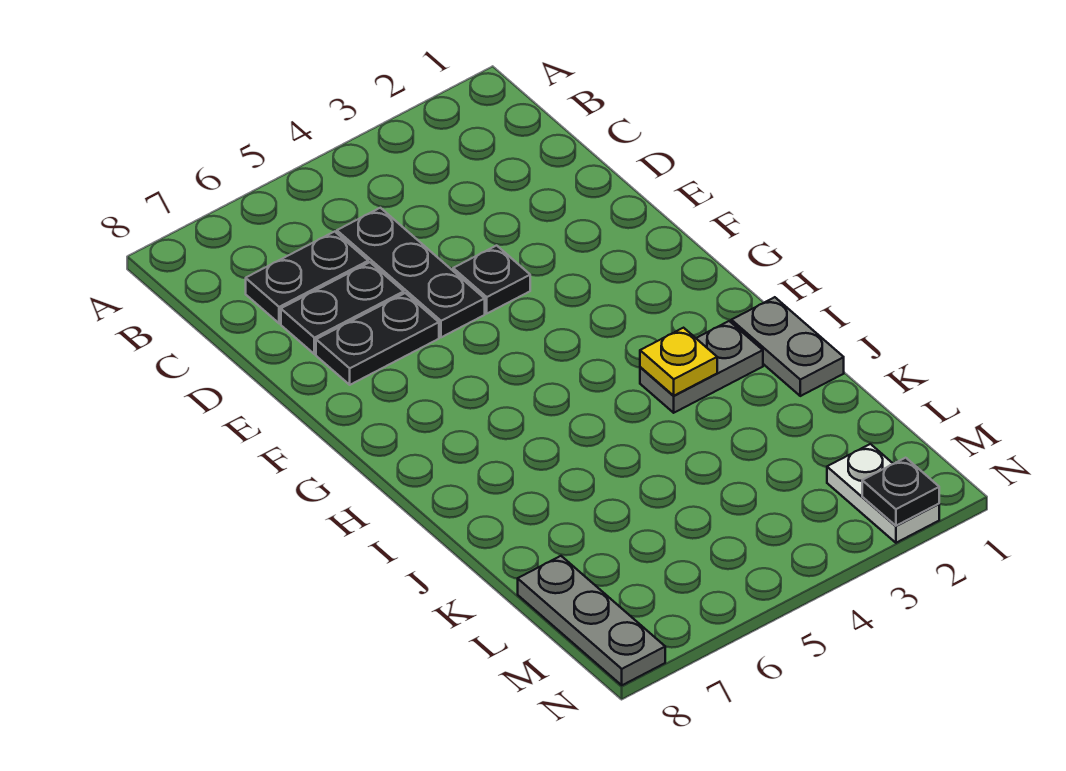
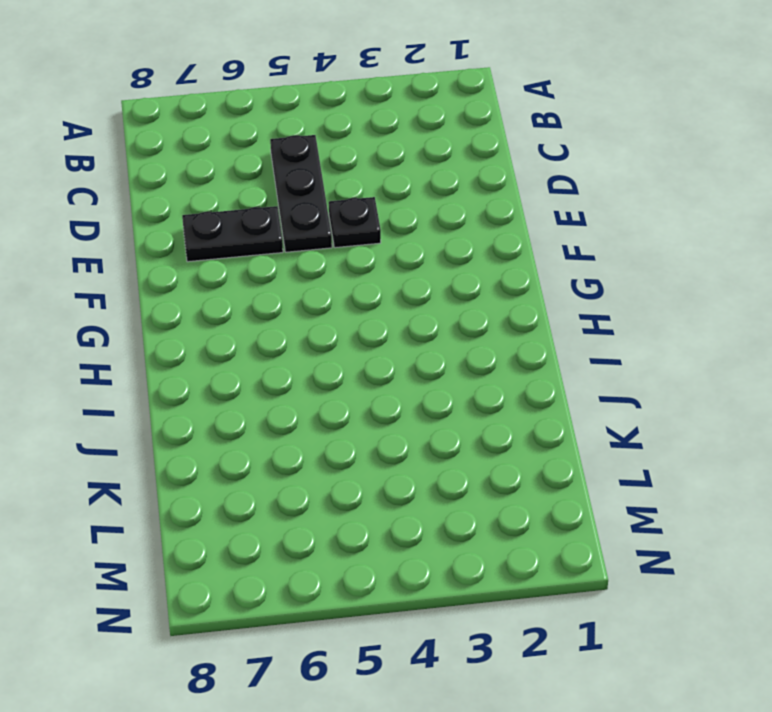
none -> black plate C6:C7 level 1
none -> black plate D6:D7 level 1

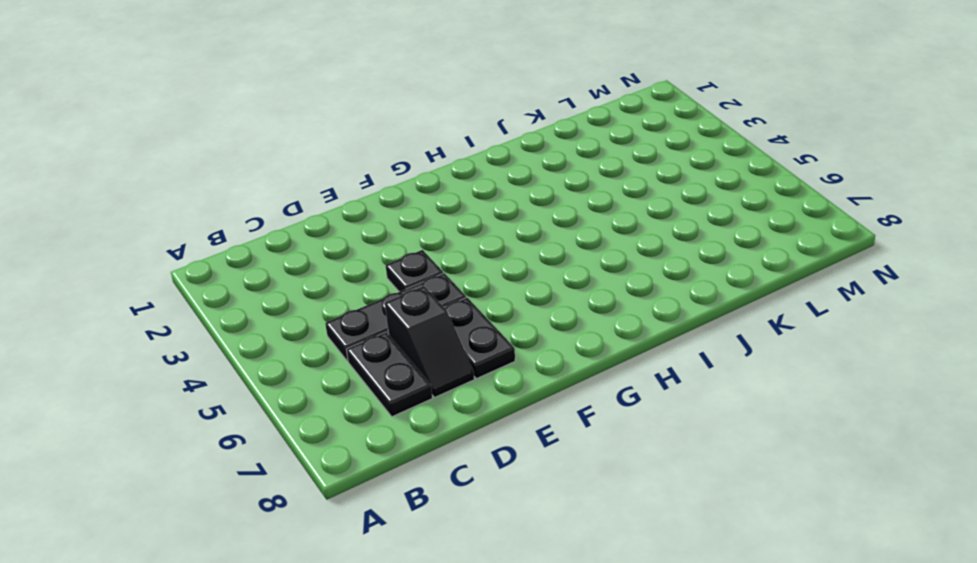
black slope D6:D7 level 1 top 6 -> black plate D6:D7 level 1
none -> grey plate I1:J1 level 1
none -> grey plate I2:I3 level 1

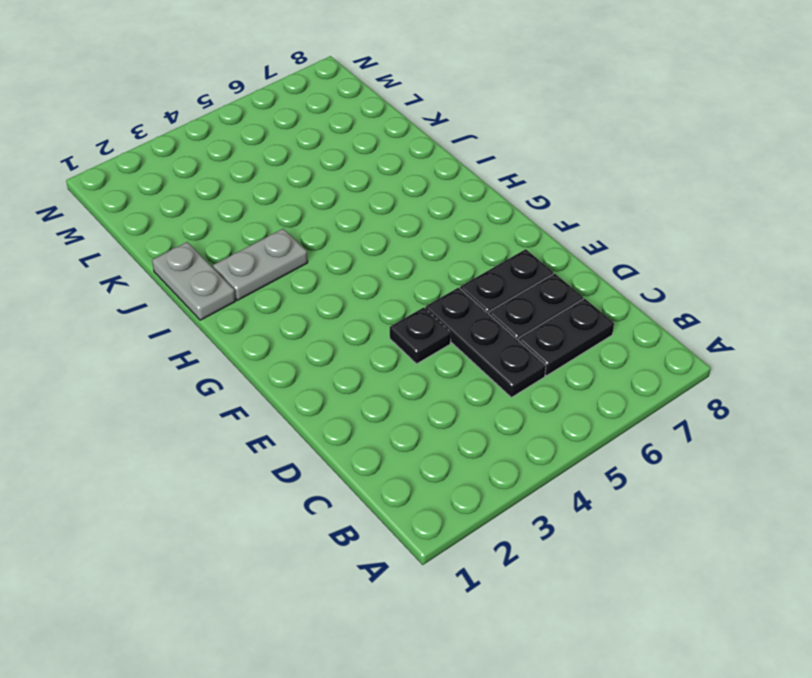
none -> grey plate L8:N8 level 1
none -> white plate M2:N2 level 1

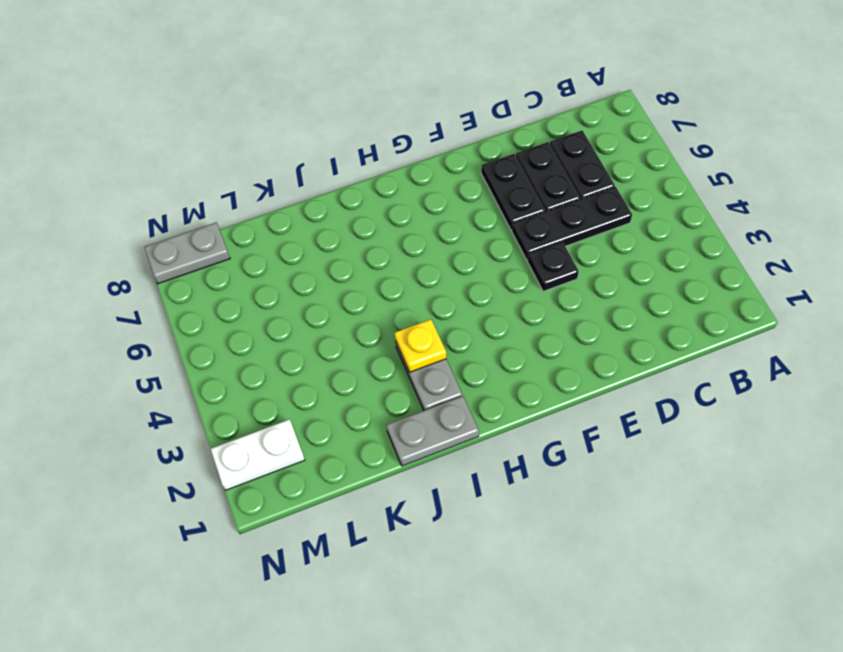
grey plate M8:N8 level 1 -> grey plate L8:N8 level 1
none -> black plate N2 level 2

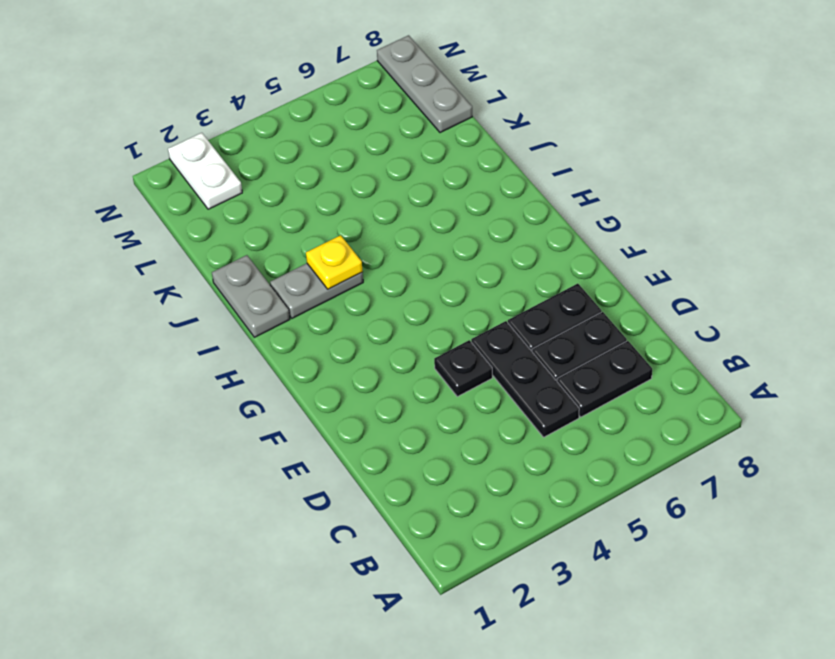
none -> black plate N2 level 2

